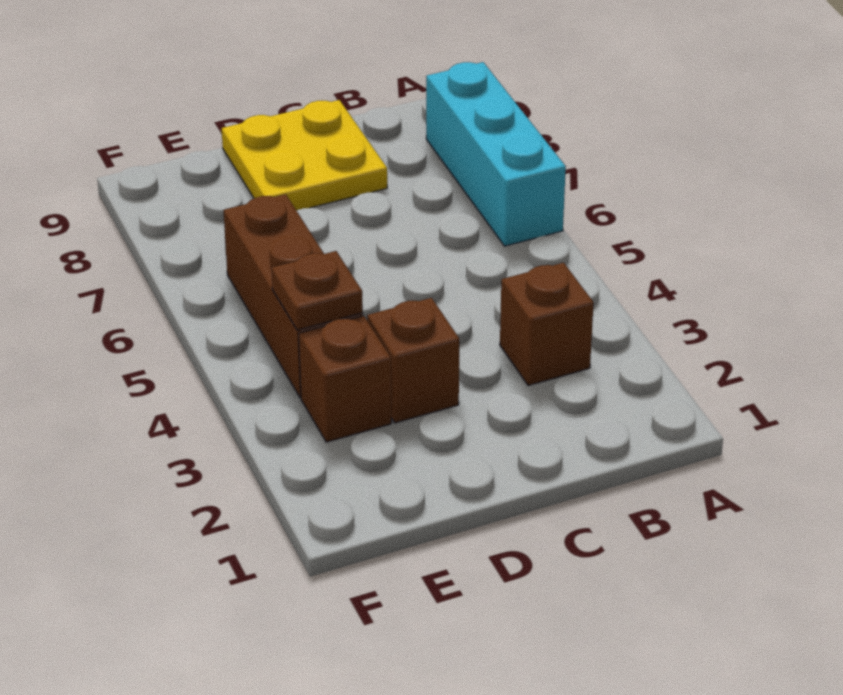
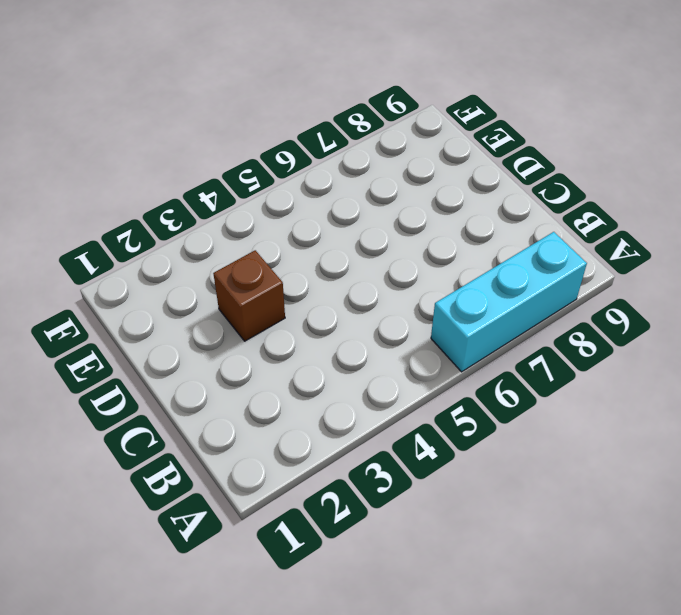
none -> brown brick B3 level 1
none -> yellow plate C8:D9 level 1

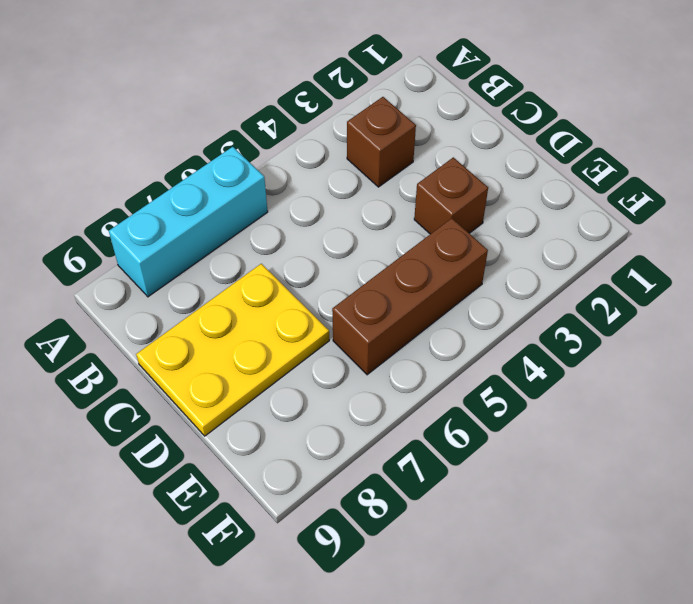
yellow plate C7:D9 level 1 -> yellow plate C8:D9 level 1
none -> brown brick E3 level 1
none -> brown plate E4 level 2

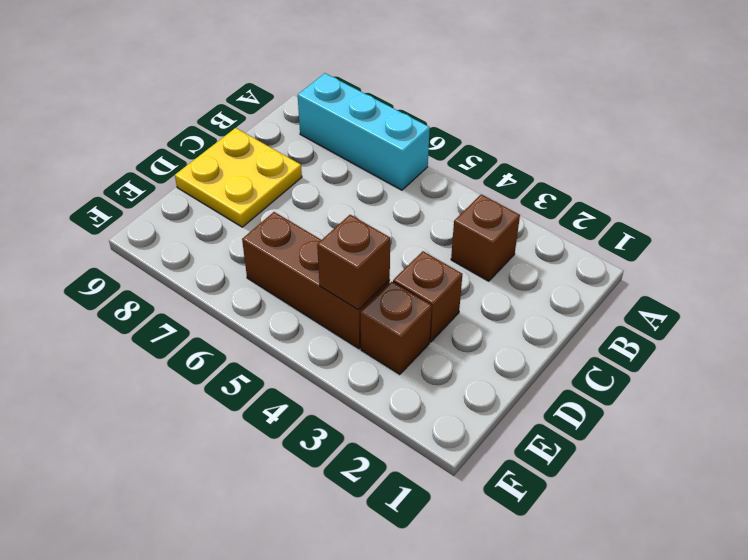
brown brick E4 level 2 -> brown plate E4 level 2

